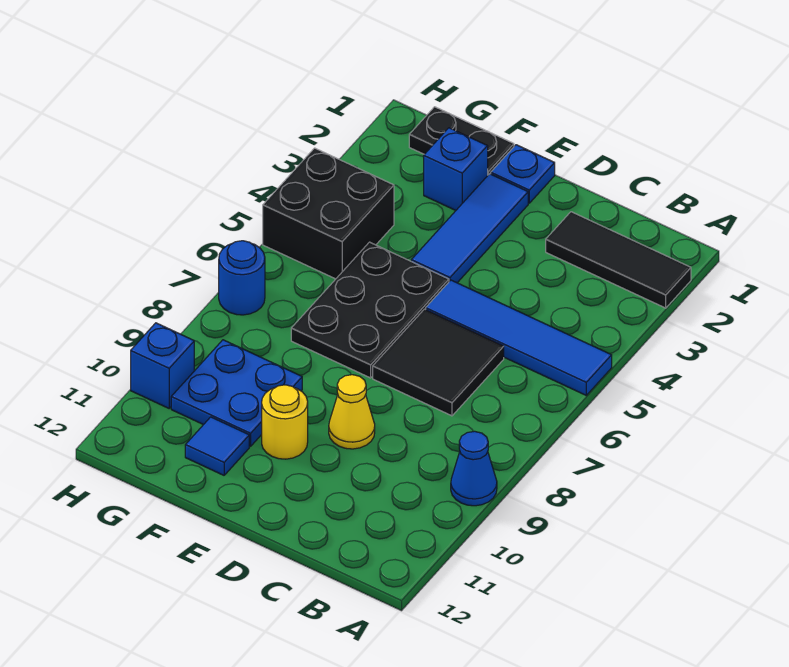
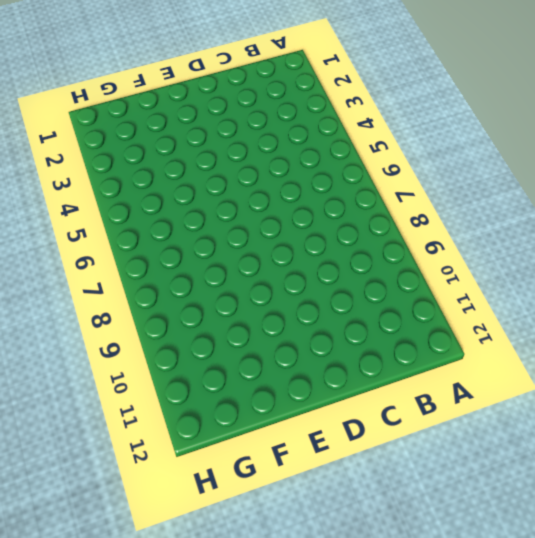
none -> black tile A2:C2 level 1
none -> blue tile A5:D5 level 1
none -> blue cone A9 level 1

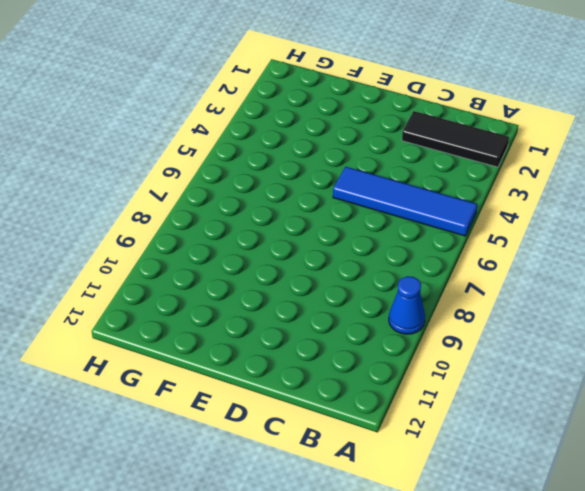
none -> black tile C6:D7 level 1
none -> yellow cone D9 level 1
none -> blue plate E1 level 1

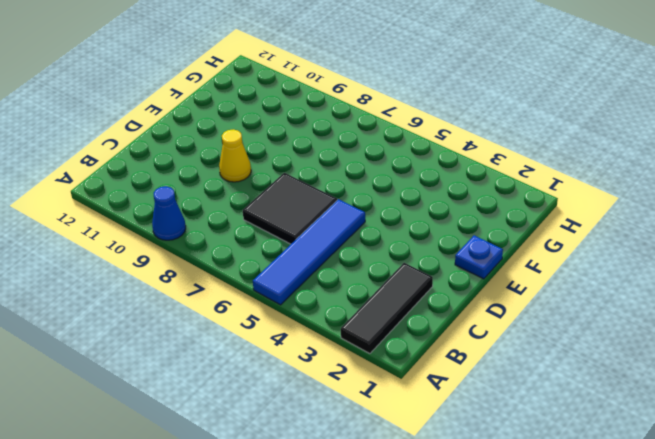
none -> blue tile E2:E4 level 1
none -> black plate E5:F7 level 1
none -> yellow round brick E10 level 1

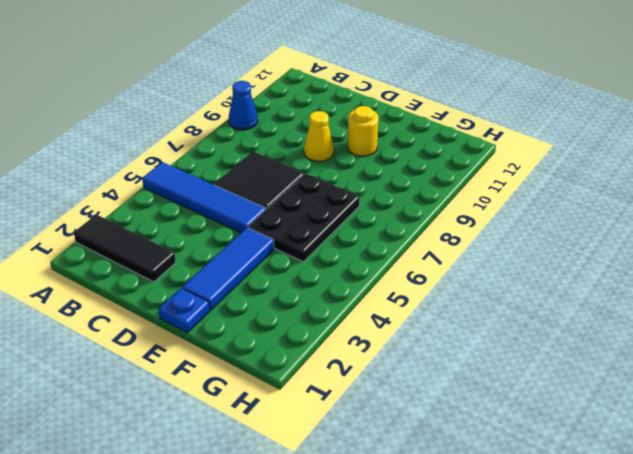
none -> black plate F1:G1 level 1
none -> blue brick F2 level 1
none -> blue plate F9:G10 level 1

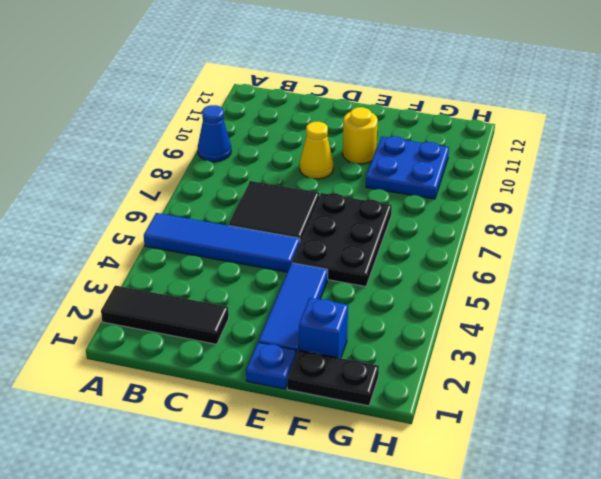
none -> blue tile F11 level 1
none -> black brick G4:H5 level 1
none -> blue round brick H7 level 1

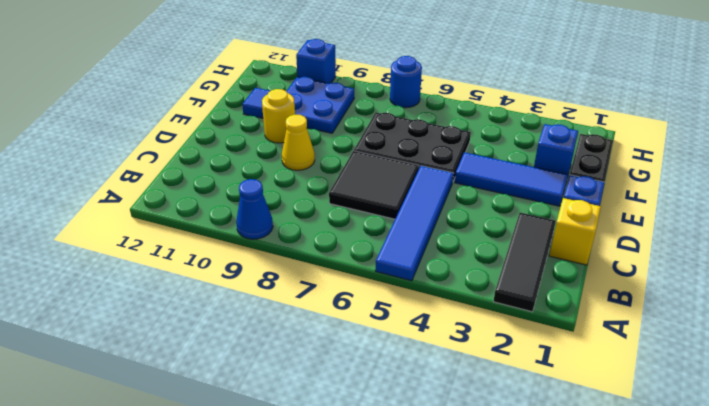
yellow brick C1 level 1 -> none
none -> black brick G4:H5 level 1

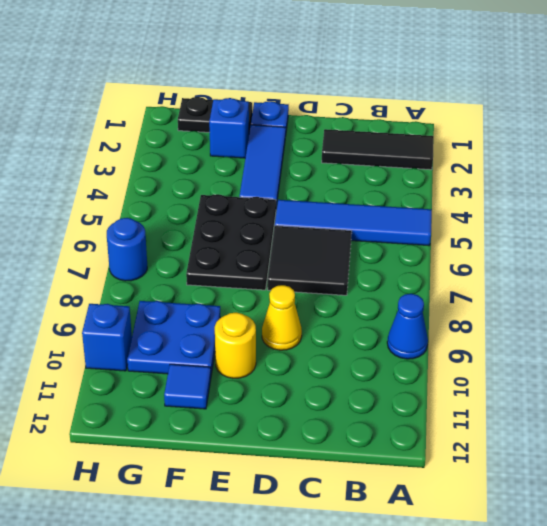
none -> black brick G4:H5 level 1

